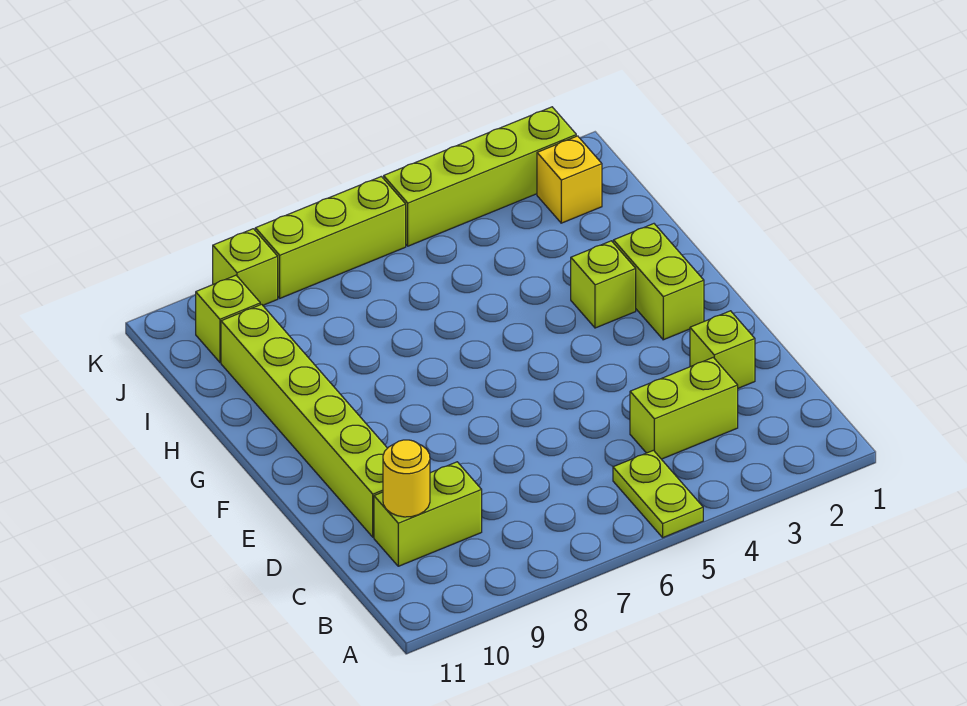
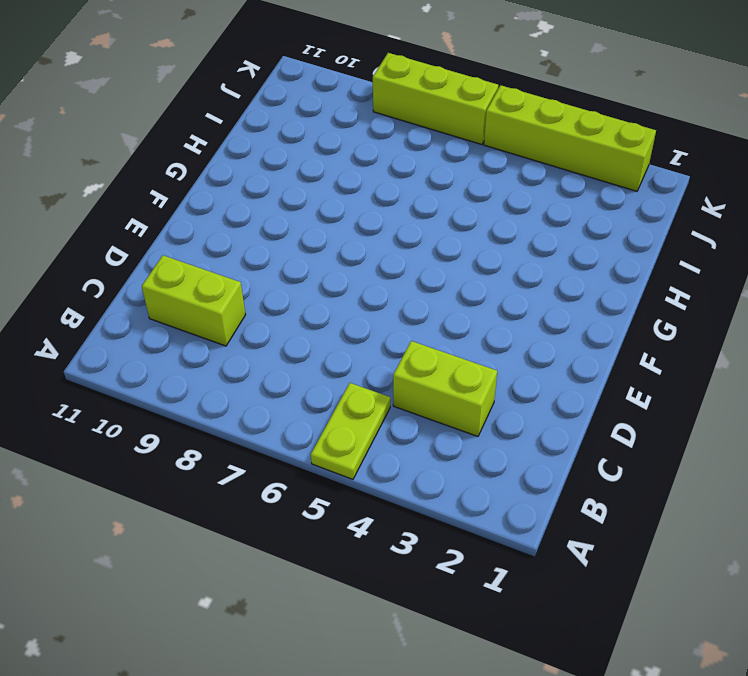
none -> lime brick D2 level 1
none -> lime brick D10:I10 level 1
none -> lime brick F2:G2 level 1

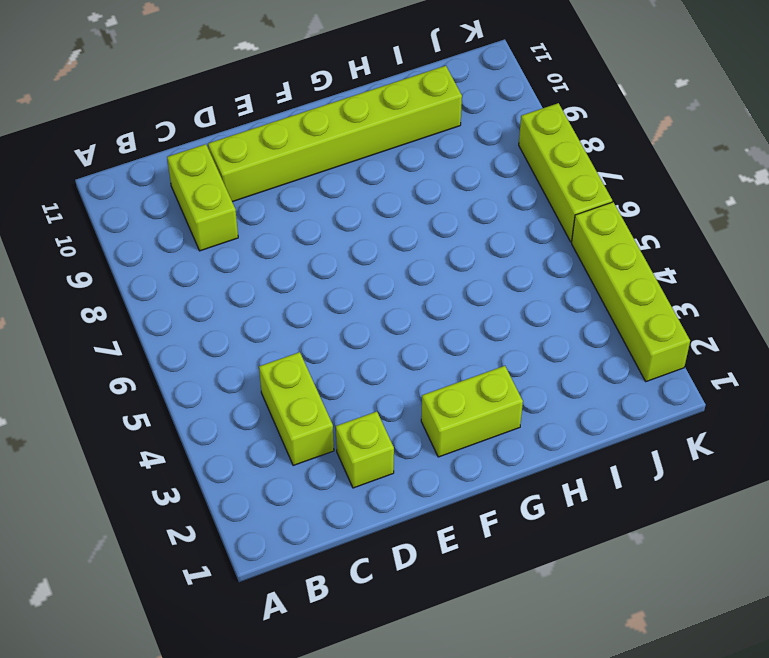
none -> lime plate A5:B5 level 1
none -> lime brick G3 level 1
none -> yellow brick J2 level 1

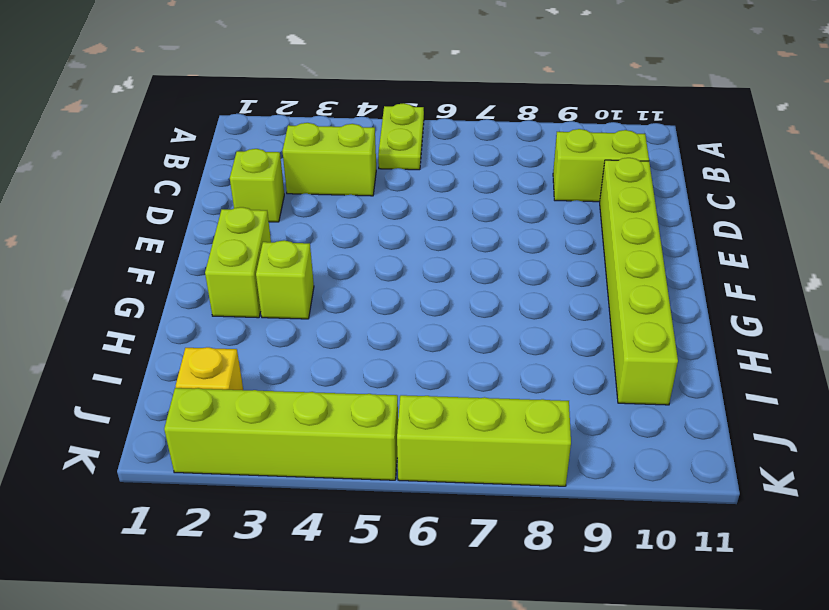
none -> lime brick J10 level 1
none -> lime brick K9 level 1
none -> yellow round brick C10 level 2

